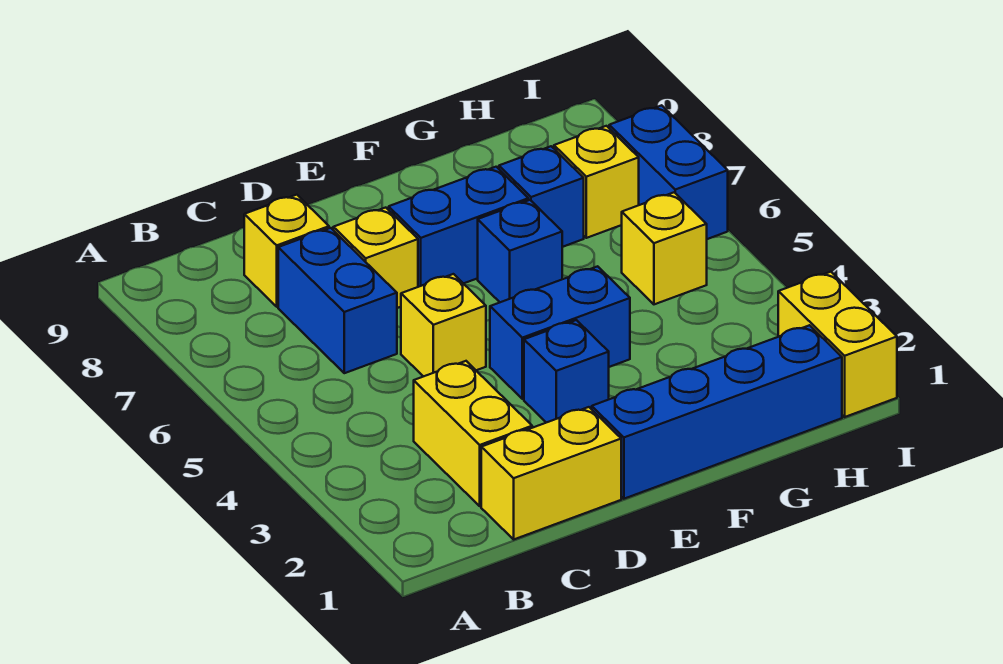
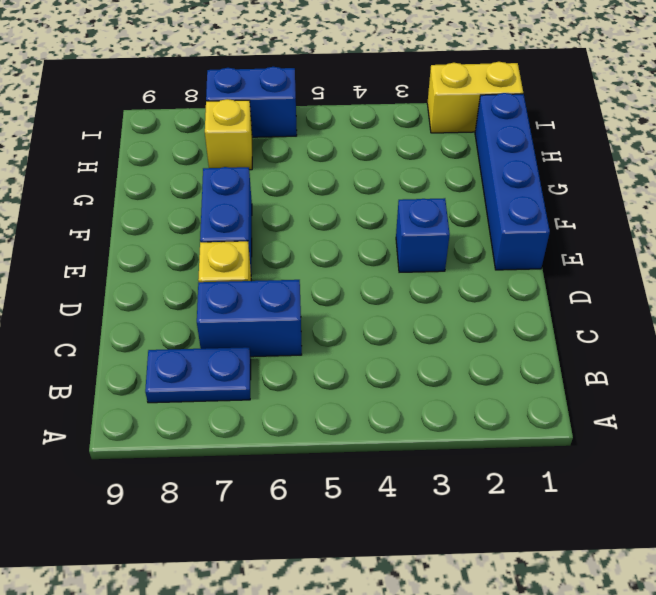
blue plate B7:B8 level 1 -> none
none -> yellow brick C1:D1 level 1
none -> yellow brick C2:C3 level 1
none -> yellow brick C8 level 1

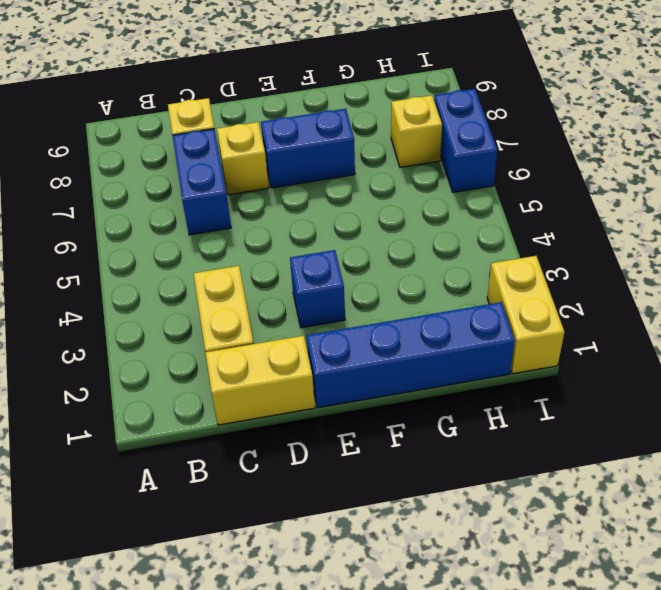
none -> yellow brick D5 level 1
none -> blue brick E4:F4 level 1
none -> blue brick F6 level 1

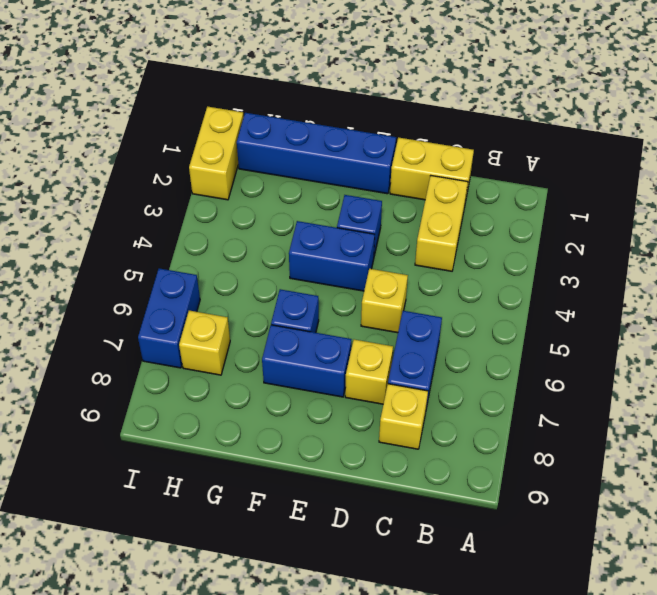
none -> blue brick G7 level 1
none -> yellow brick H5 level 1

